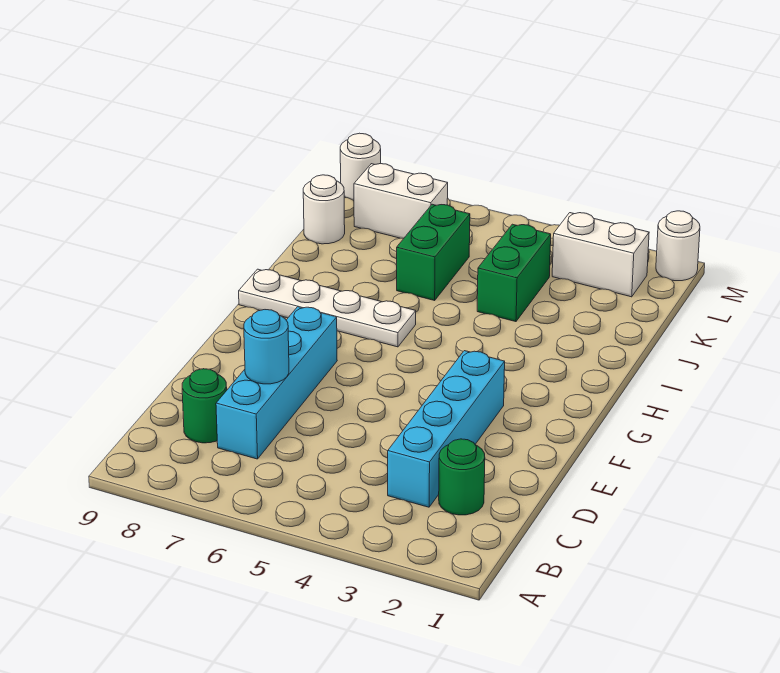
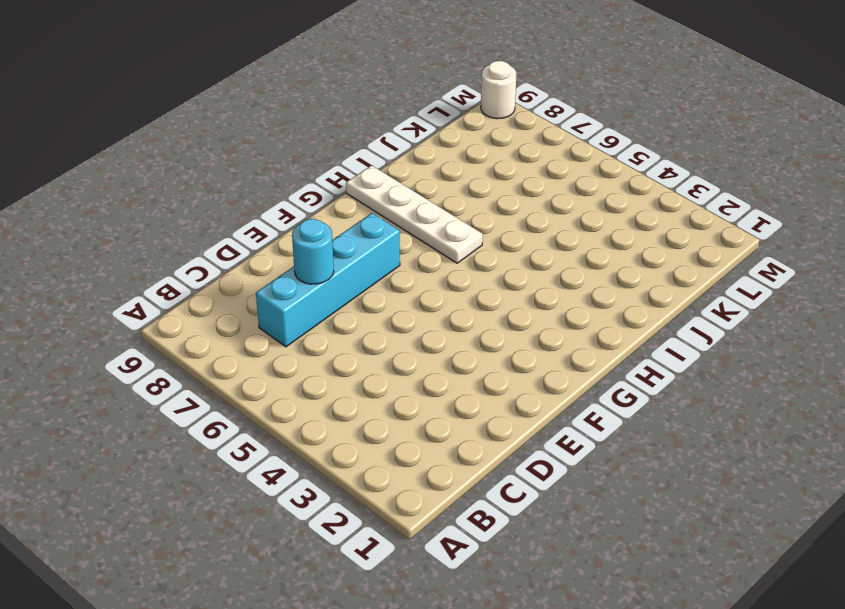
none -> green round brick C2 level 1
none -> cyan brick C3:F3 level 1
none -> green round brick C8 level 1

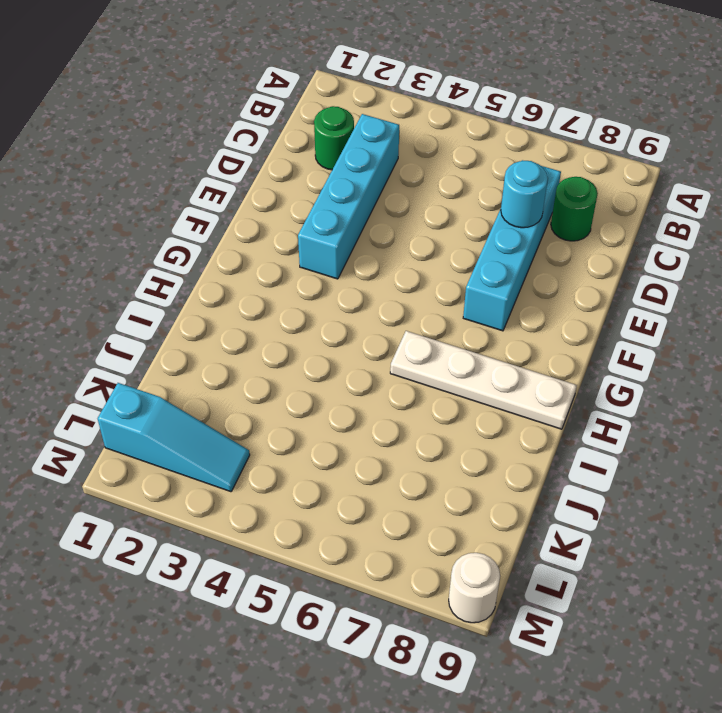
cyan slope L1:L3 level 1 top 1 -> white brick L2:L3 level 1
none -> green brick J4:K4 level 1
none -> green brick J6:K6 level 1
none -> white round brick K9 level 1

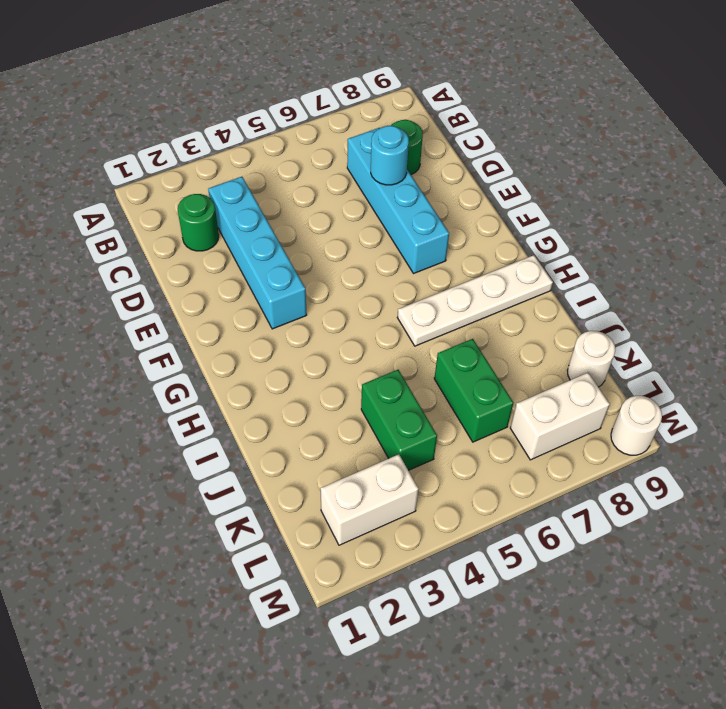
none -> white round brick M1 level 1

